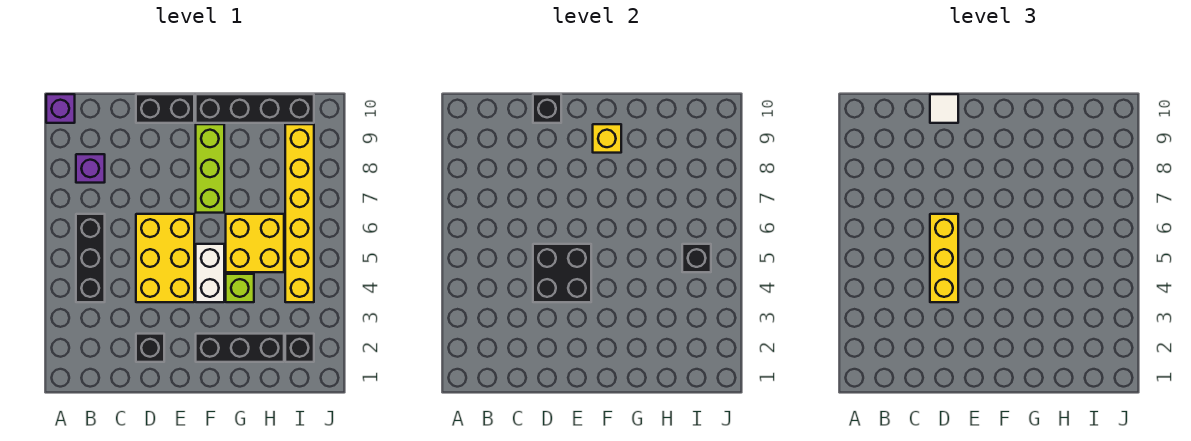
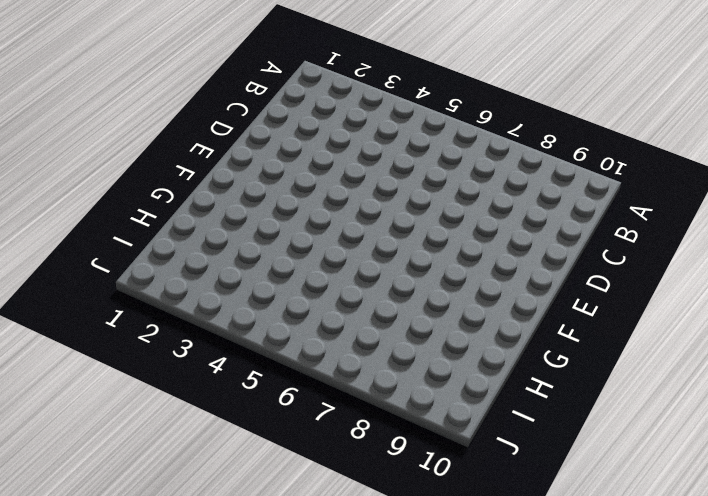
none -> purple brick A10 level 1
none -> black brick B4:B6 level 1
none -> purple brick B8 level 1

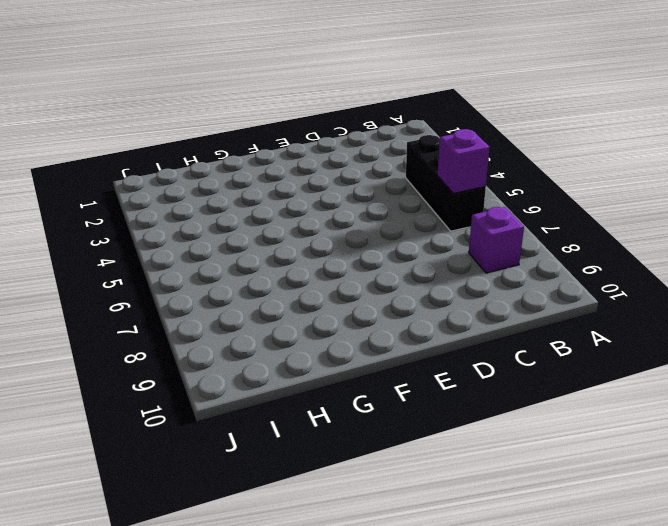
purple brick B6 level 2 -> purple brick A10 level 1
none -> black brick D2 level 1
none -> yellow brick D4:E6 level 1
none -> black brick D10:E10 level 1

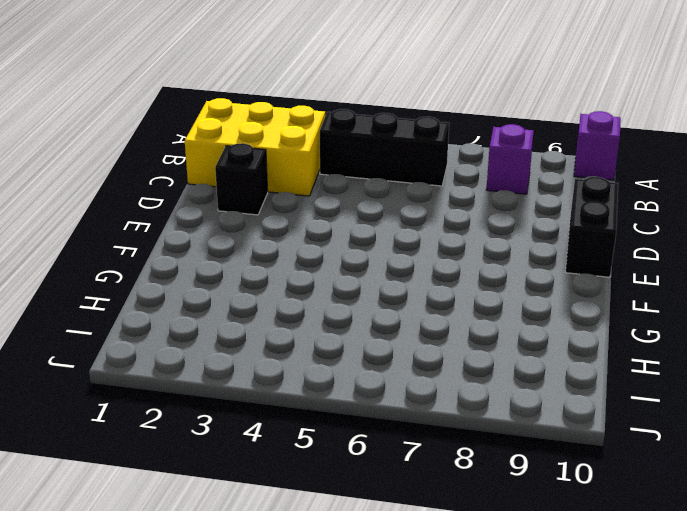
yellow brick B1:C3 level 1 -> yellow brick D4:E6 level 1
none -> black brick F2:H2 level 1
none -> white brick F4:F5 level 1
none -> lime brick F7:F9 level 1

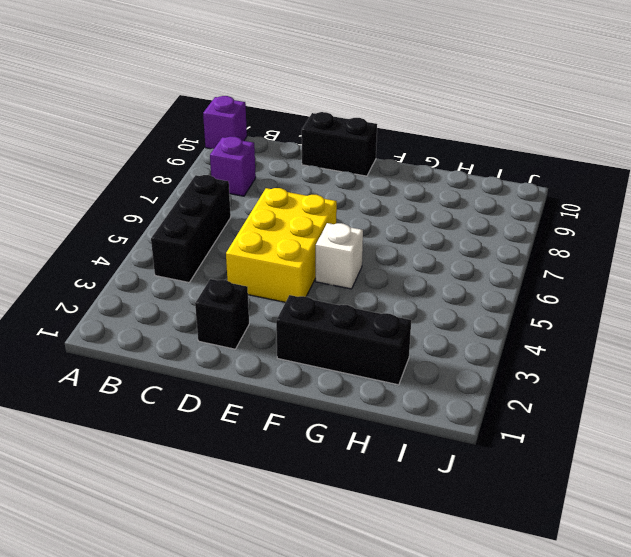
white brick F5 level 1 -> white brick F4:F5 level 1
none -> lime brick F7:F9 level 1
none -> black brick F10:I10 level 1
none -> lime brick G4 level 1

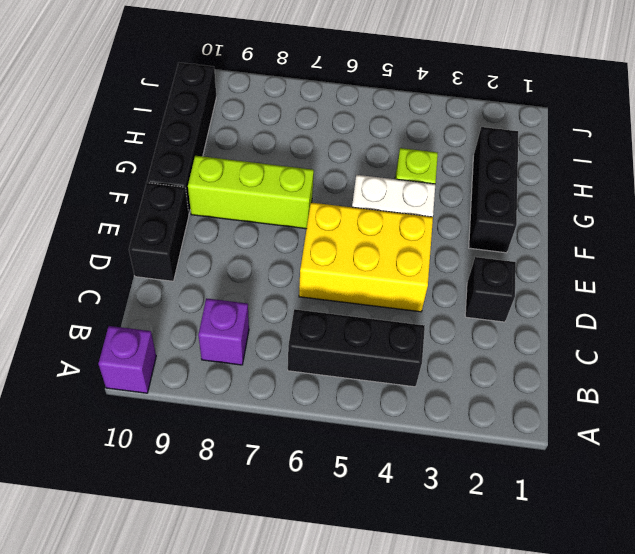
none -> yellow brick G5:H6 level 1
none -> black brick I2 level 1
none -> yellow brick I4:I9 level 1

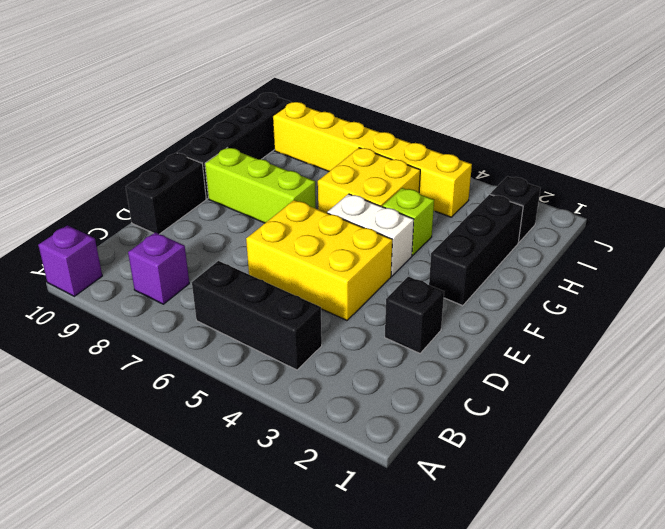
none -> black brick D4:E5 level 2
none -> black brick D10 level 2
none -> yellow brick F9 level 2

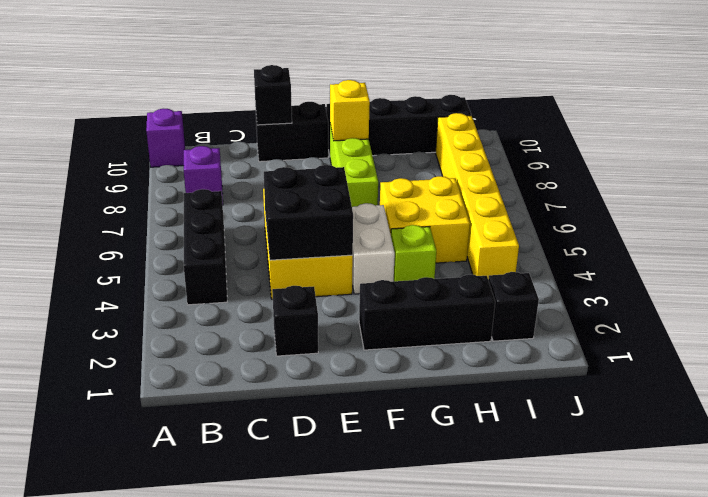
none -> black brick I5 level 2
none -> yellow brick D4:D6 level 3
none -> white tile D10 level 3

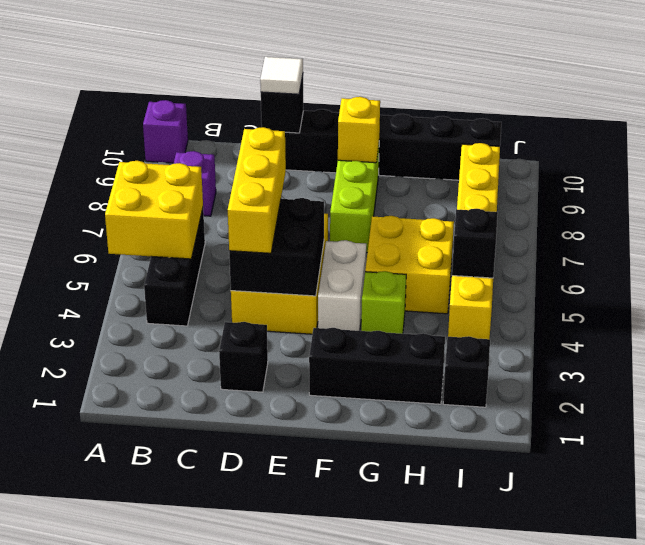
yellow brick A5:B6 level 2 -> none

